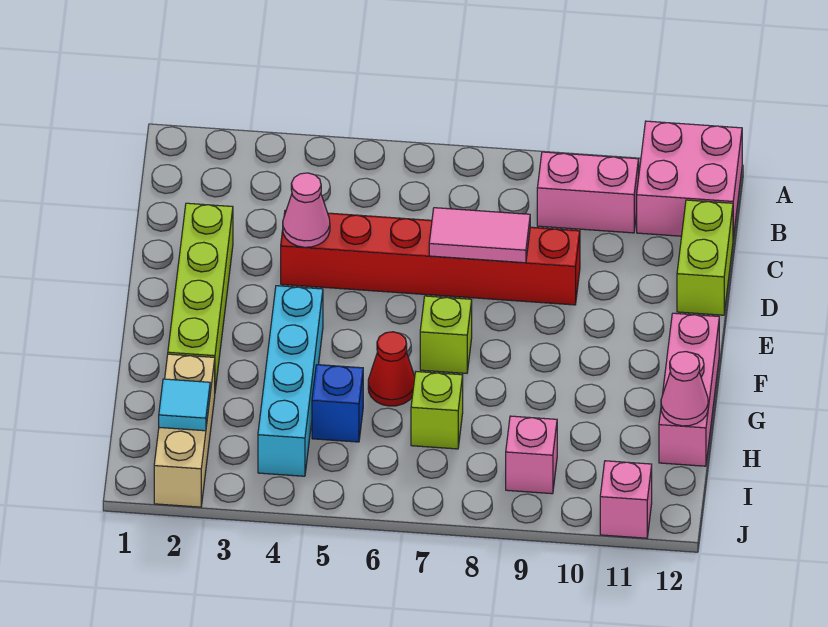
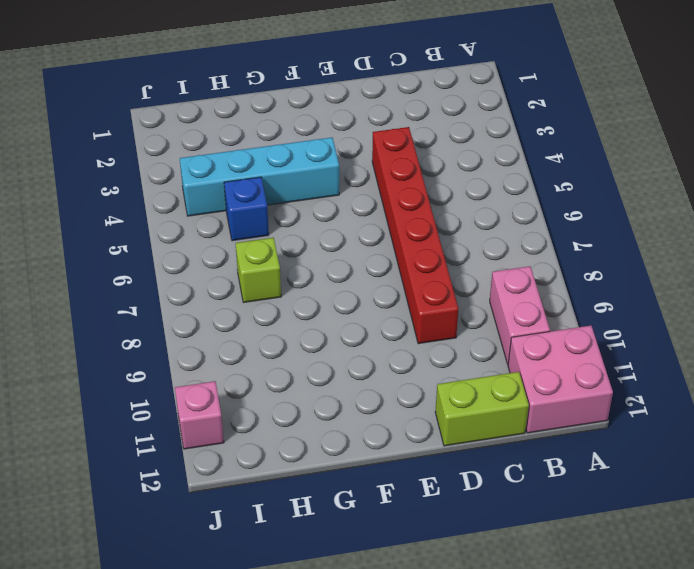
none -> lime brick D2:G2 level 1
none -> lime brick F7 level 1
none -> pink brick F12:H12 level 1

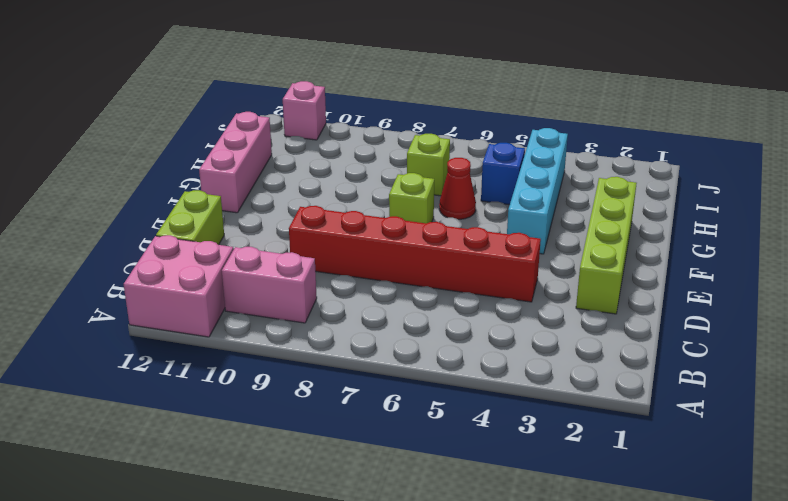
none -> tan brick H2:J2 level 1
none -> pink brick I9 level 1
none -> pink cone D4 level 2

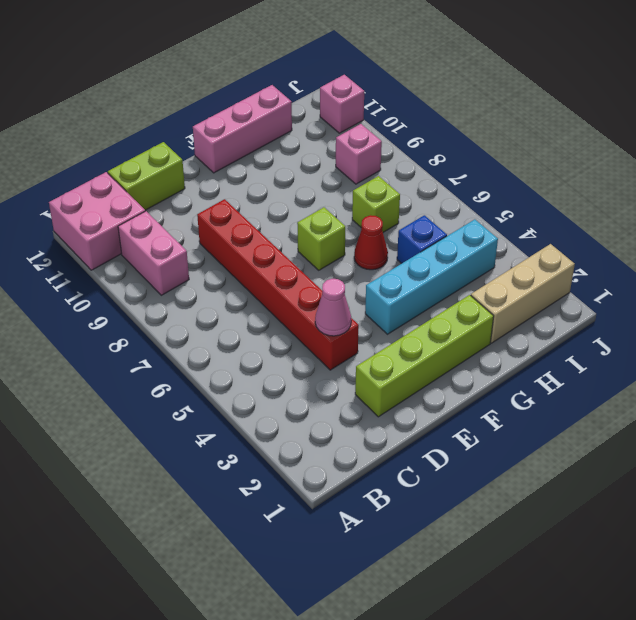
none -> pink tile D7:D8 level 2
none -> pink cone H12 level 2
none -> cyan tile I2 level 2

